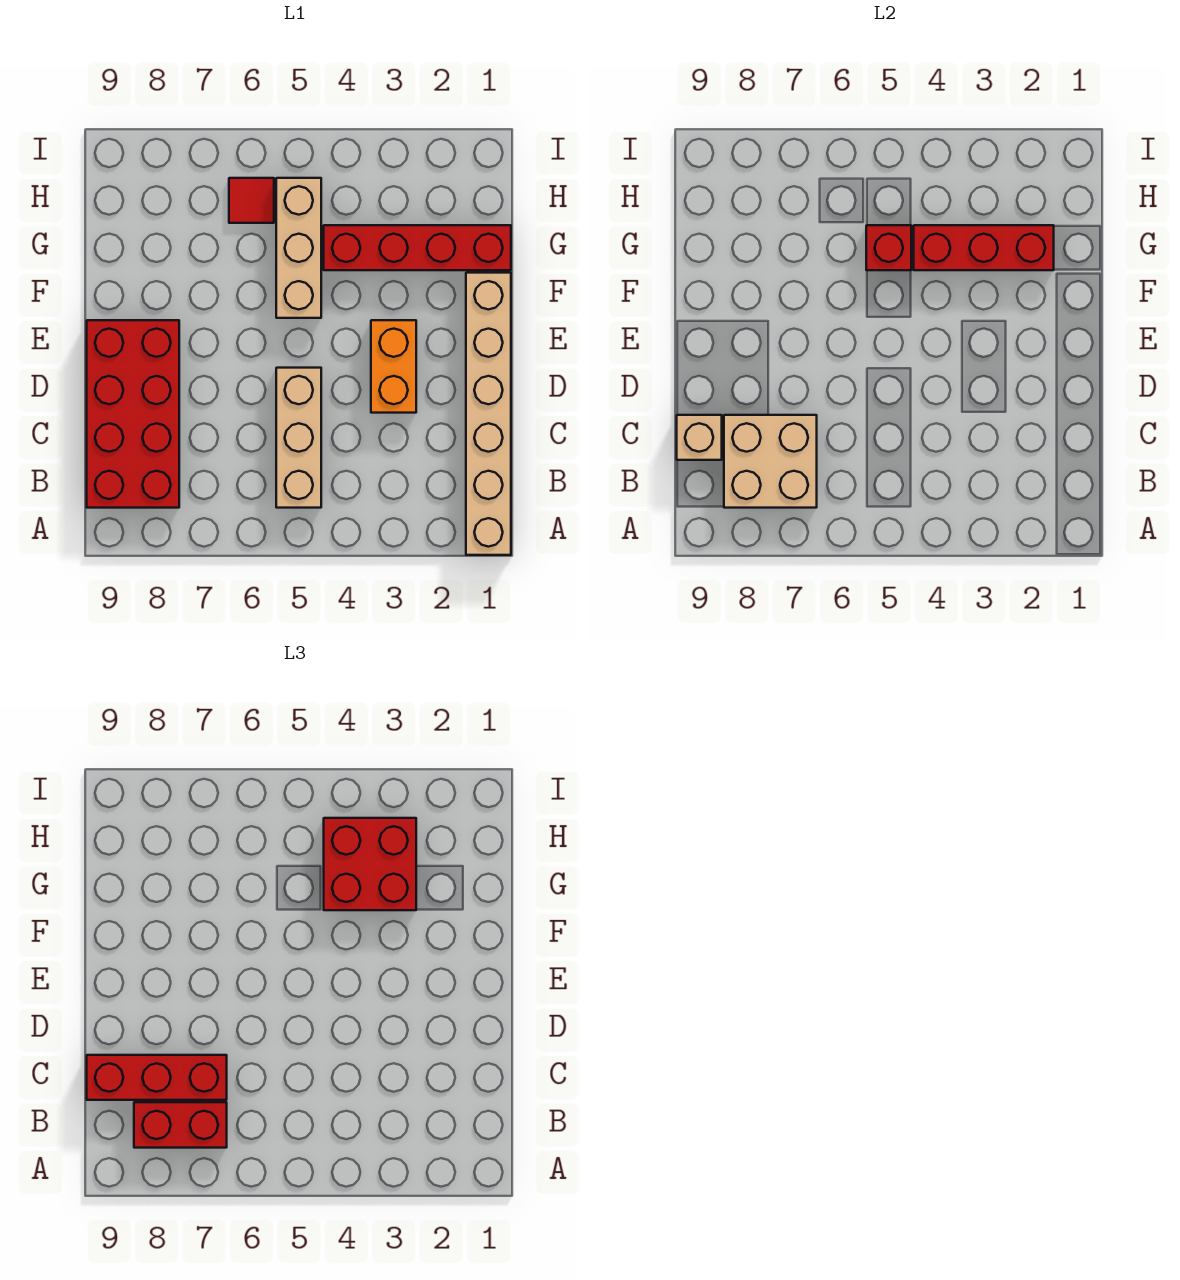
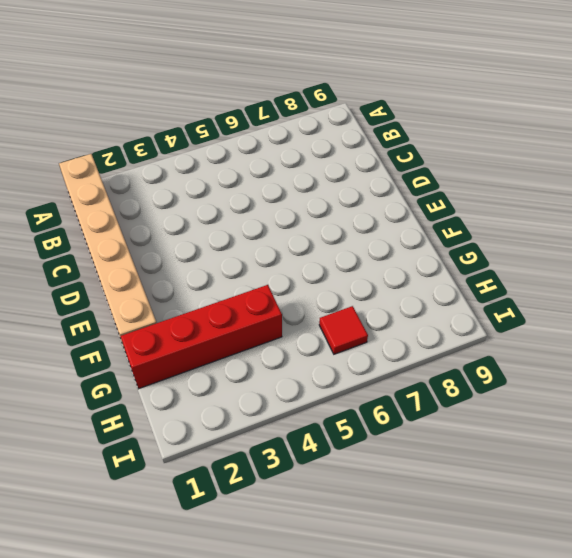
none -> tan brick B5:D5 level 1
none -> red brick B8:E9 level 1
none -> orange brick D3:E3 level 1

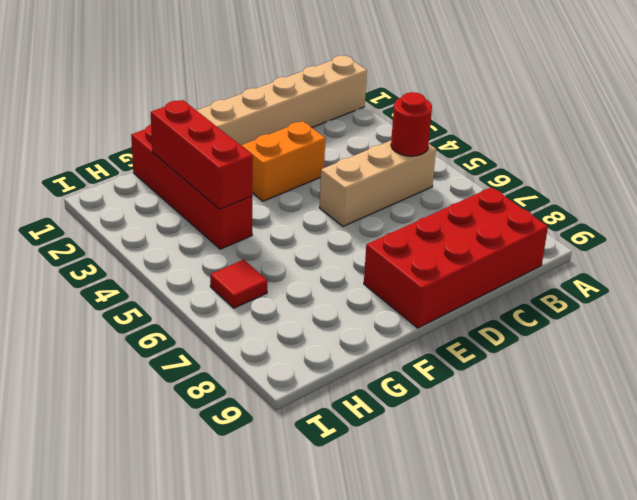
red round brick B5 level 2 -> none
none -> tan brick F5:H5 level 1
none -> tan brick B7:C8 level 2
none -> tan brick C9 level 2

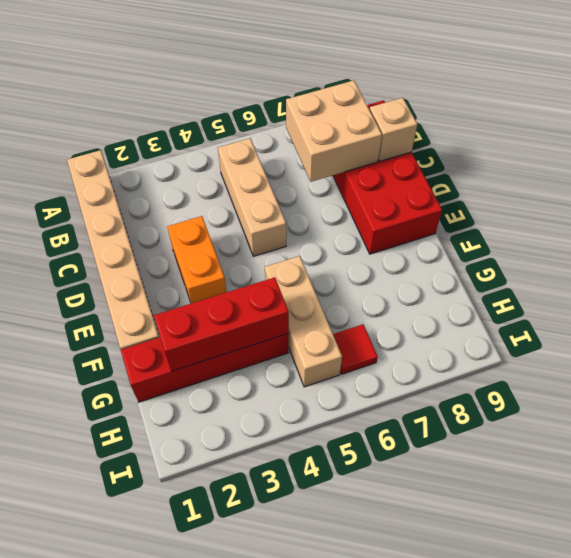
none -> red brick G5 level 2
none -> red brick B7:B8 level 3
none -> red brick C7:C9 level 3

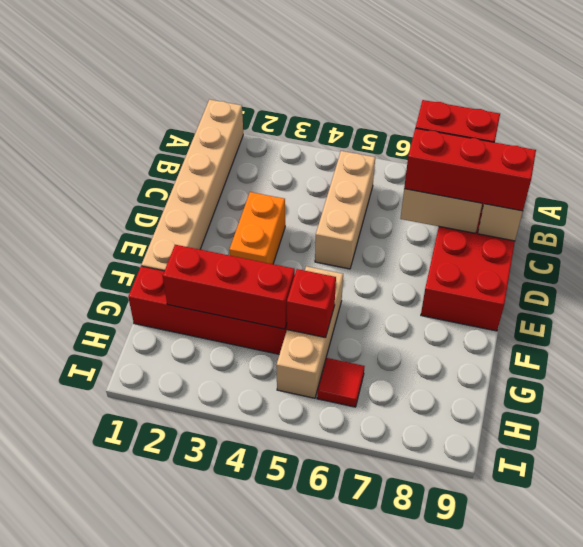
none -> red brick G3:H4 level 3

